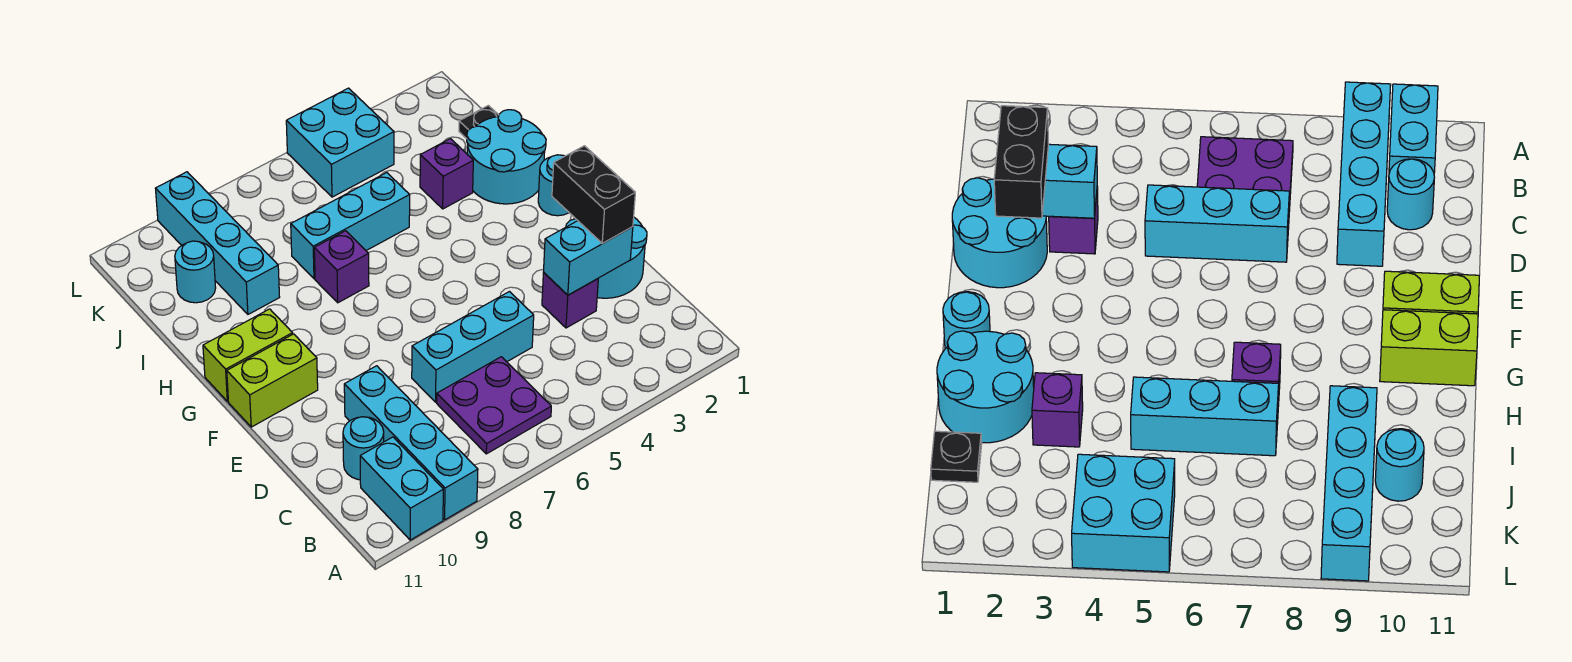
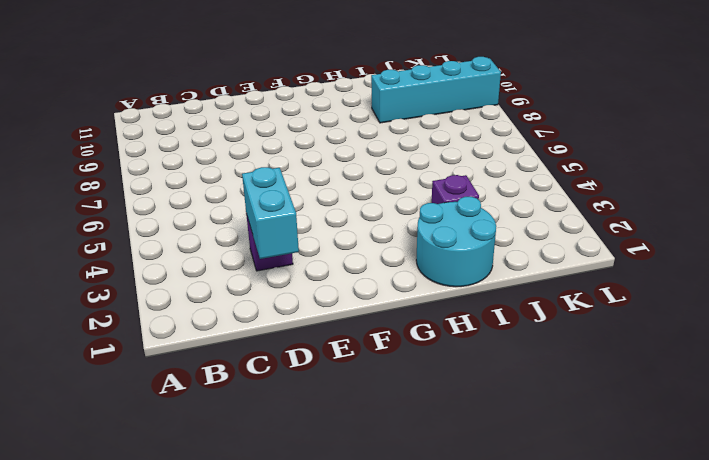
none -> cyan brick A9:D9 level 1
none -> cyan brick A10:B10 level 1
none -> purple plate B6:C7 level 1

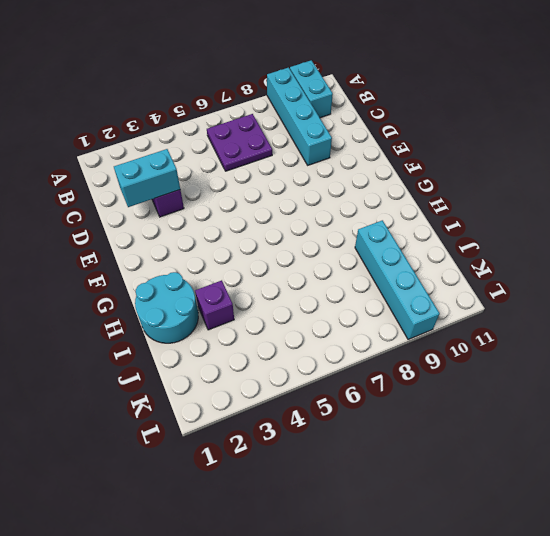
none -> cyan round brick C10 level 1
none -> cyan round brick D1:E2 level 1
none -> cyan brick D5:D7 level 1

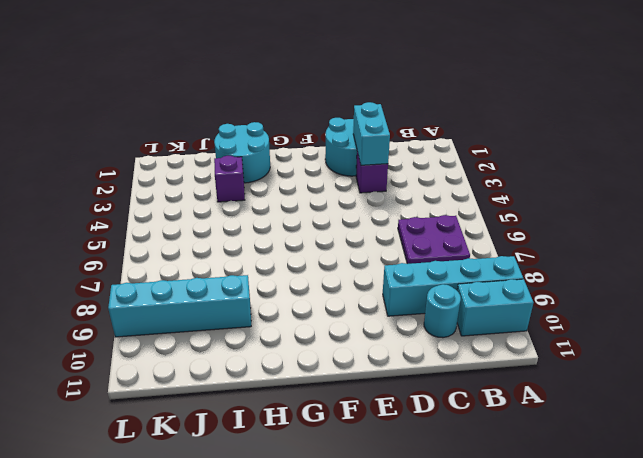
none -> cyan brick D5:D7 level 1
none -> lime brick F10:F11 level 1
none -> cyan round brick G1 level 1

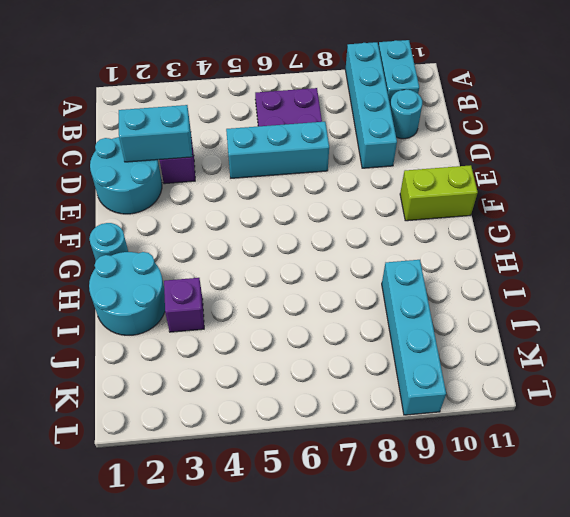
none -> lime brick G10:G11 level 1
none -> purple brick H7 level 1
none -> cyan brick I5:I7 level 1

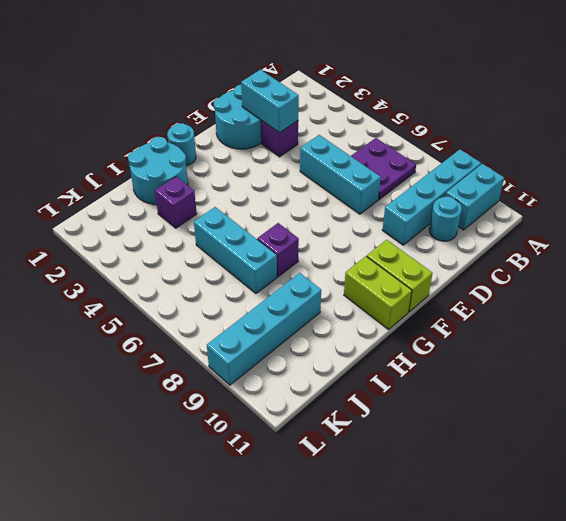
none -> black plate J1 level 1
none -> cyan round brick J10 level 1
none -> cyan brick K4:L5 level 1

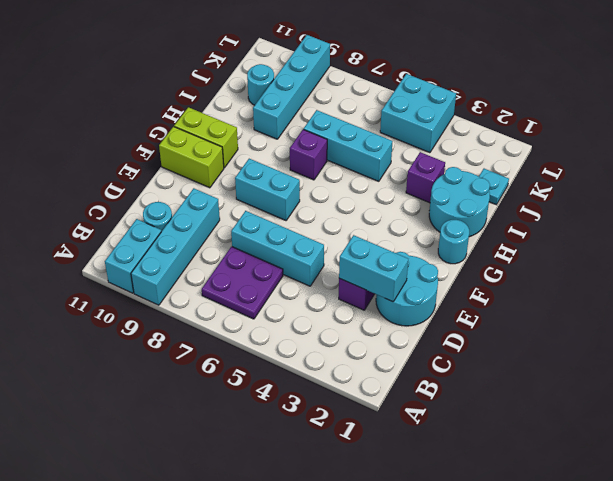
cyan brick F7:F8 level 1 -> none
cyan plate J1 level 1 -> black plate J1 level 1
none -> black brick D2:E2 level 3

